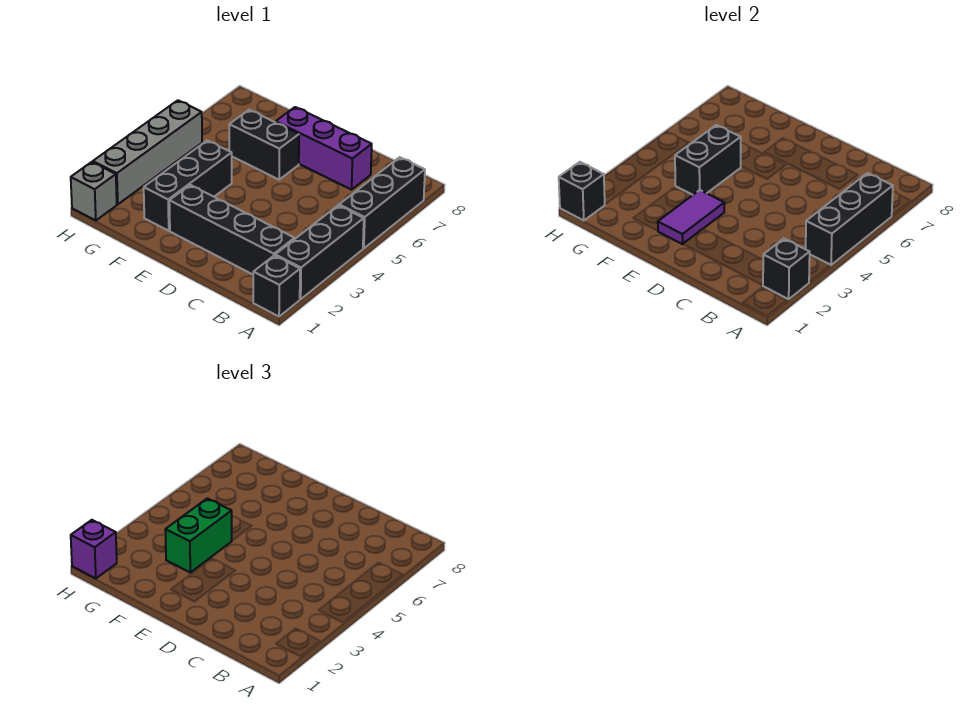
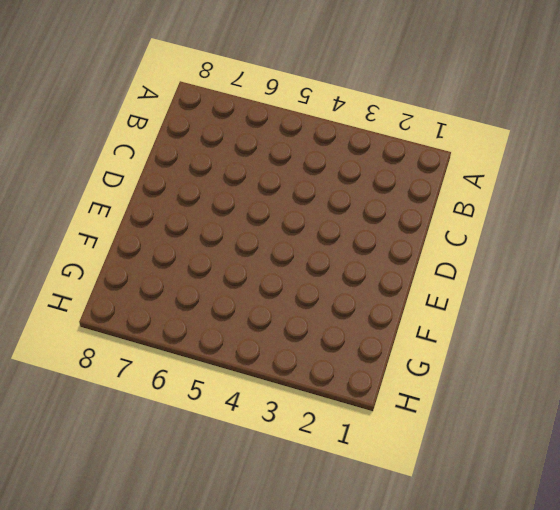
none -> black brick A1 level 1
none -> black brick A2:A4 level 1
none -> black brick A5:A7 level 1

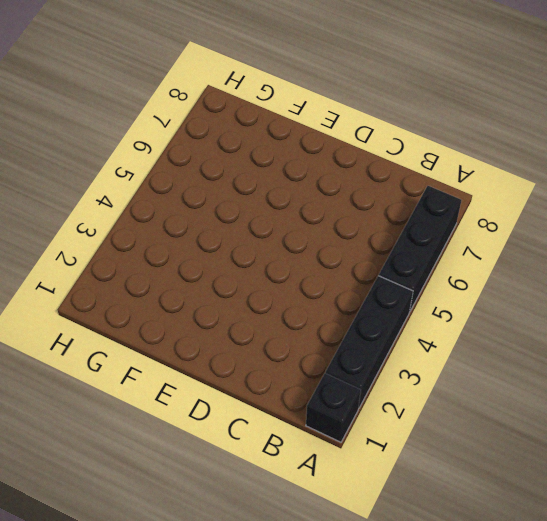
none -> black brick B2:E2 level 1
none -> purple brick C7:E7 level 1
none -> black brick E6:F6 level 1

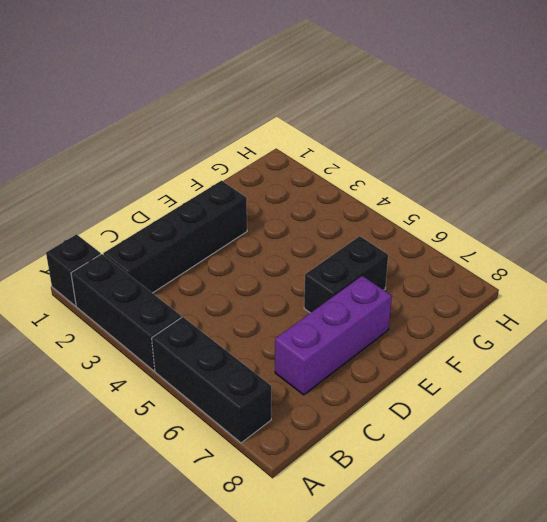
none -> black brick F2:F4 level 1
none -> grey brick H1 level 1
none -> grey brick H2:H5 level 1

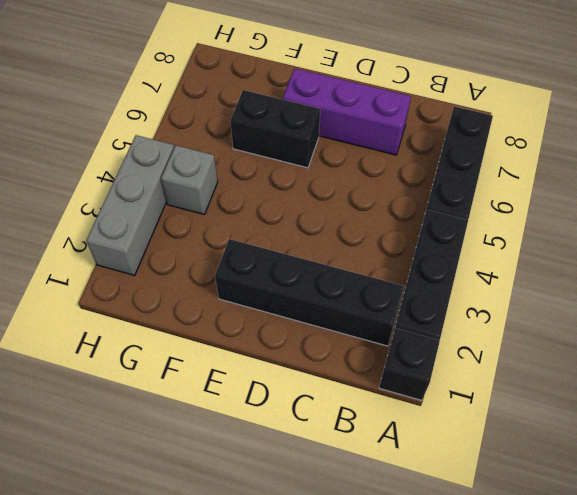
grey brick G4 level 1 -> grey brick H1 level 1
grey brick H2:H4 level 1 -> grey brick H2:H5 level 1
none -> black brick F2:F4 level 1
none -> black brick A2 level 2
none -> black brick A4:A6 level 2

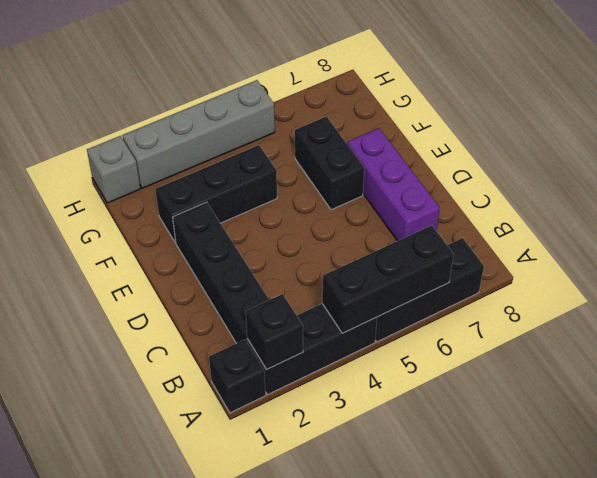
none -> purple tile E2:E3 level 2
none -> black brick F4:F5 level 2
none -> black brick H1 level 2

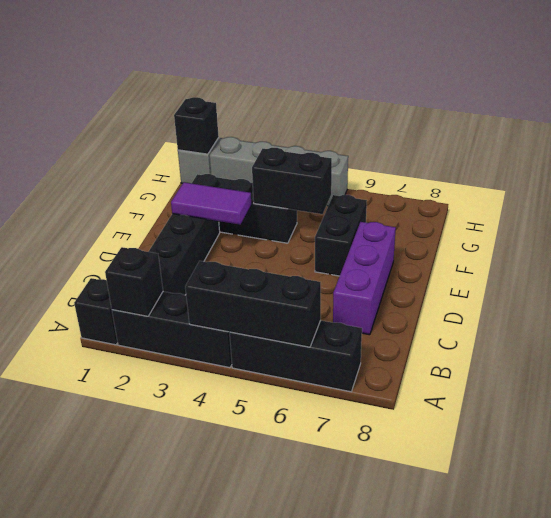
none -> green brick F3:F4 level 3
none -> purple brick H1 level 3

